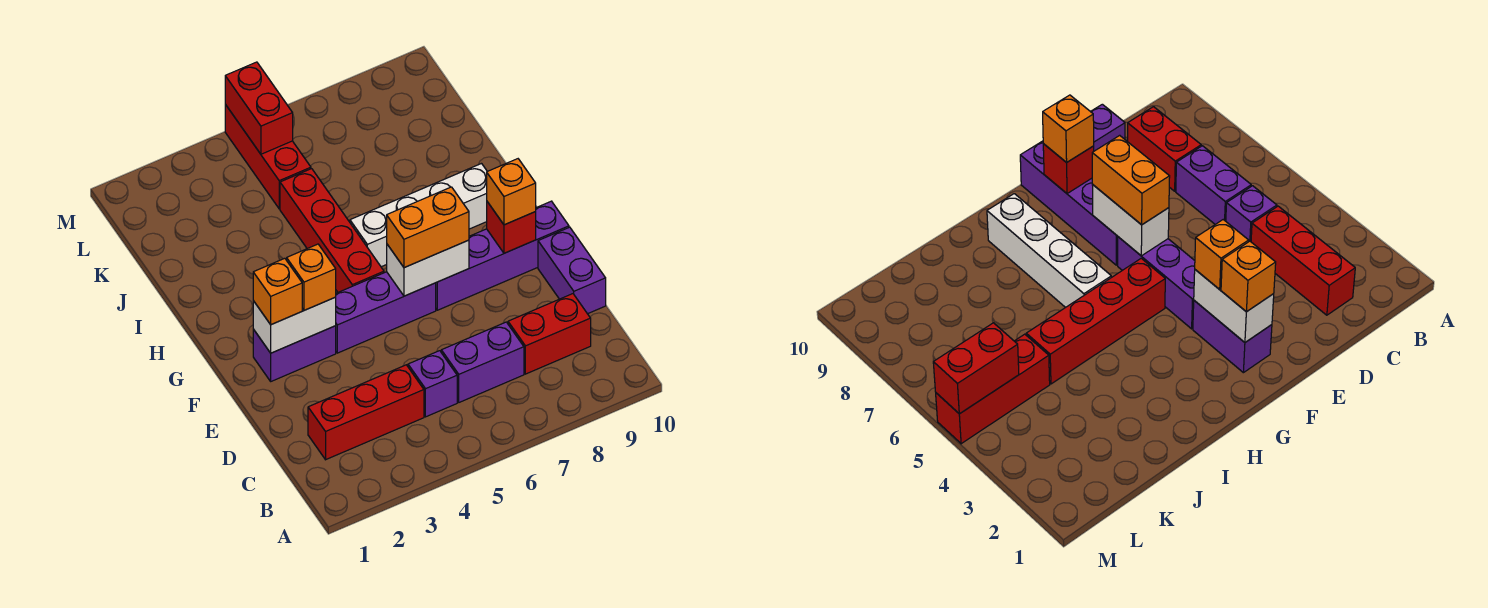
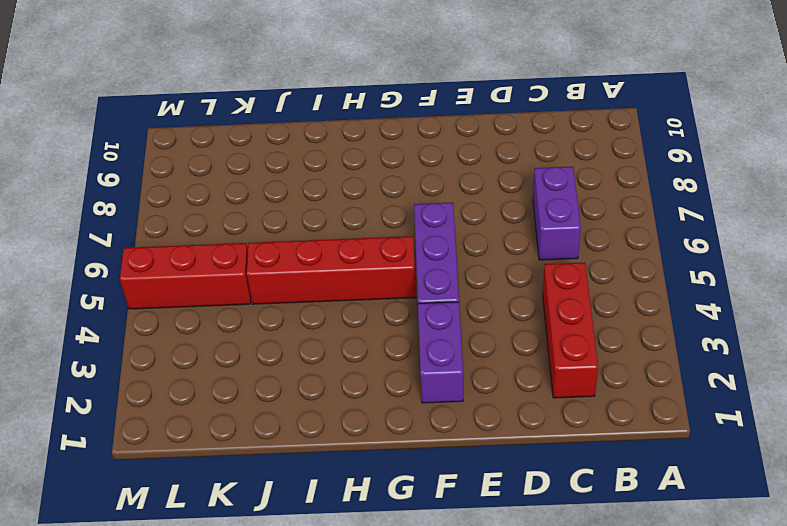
none -> purple brick C5 level 1
none -> red brick C8:C9 level 1
none -> purple brick D10:E10 level 1

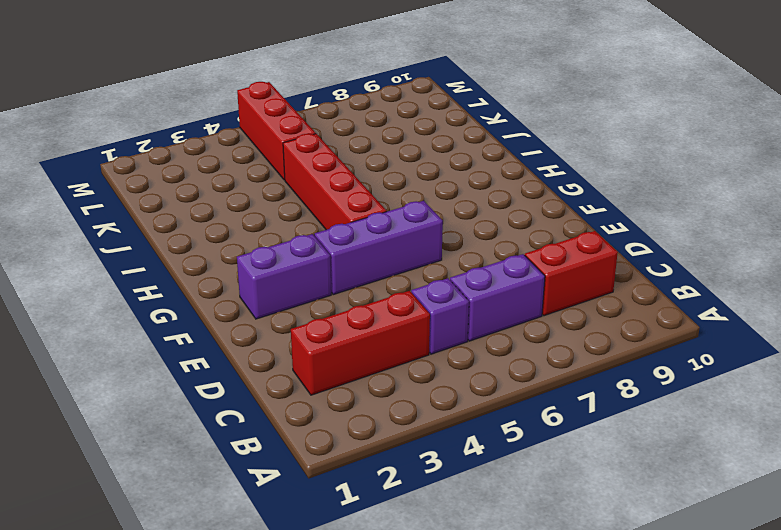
none -> purple brick D10:E10 level 1
none -> purple brick F7:F10 level 1
none -> white brick H6:H9 level 1

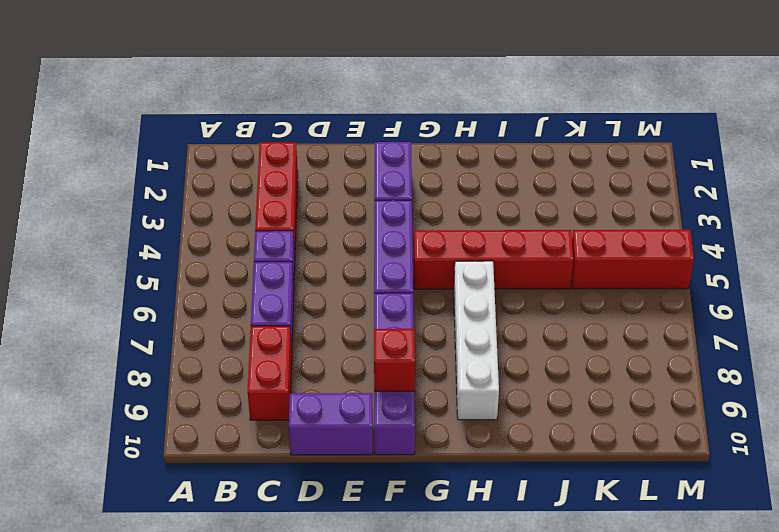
none -> white brick F2:F3 level 2
none -> white brick F6:F7 level 2
none -> red brick L5:M5 level 2

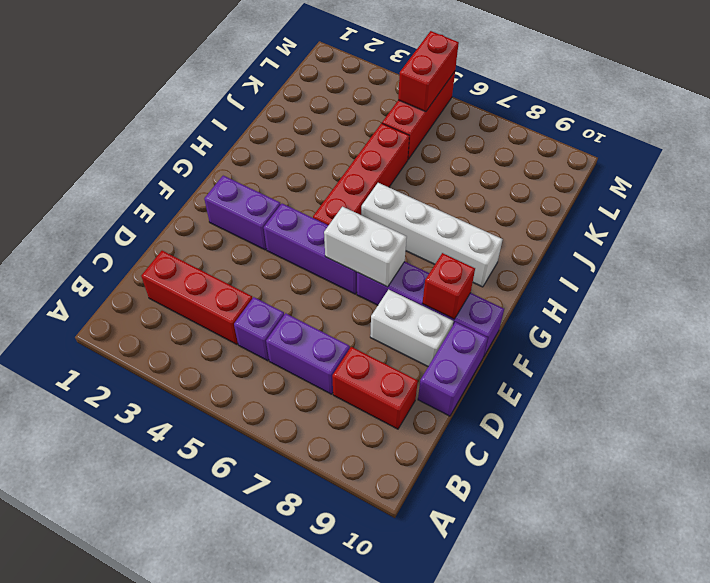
white brick E8:E9 level 1 -> white brick F2:F3 level 2
none -> orange brick F2 level 3
none -> orange brick F3 level 3
none -> orange brick F6:F7 level 3

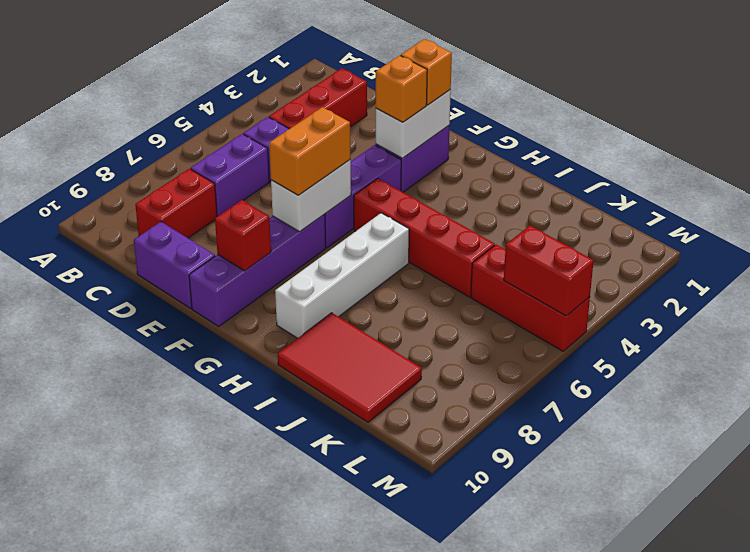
red tile I9:K10 level 1 -> none
none -> orange brick F9 level 3

